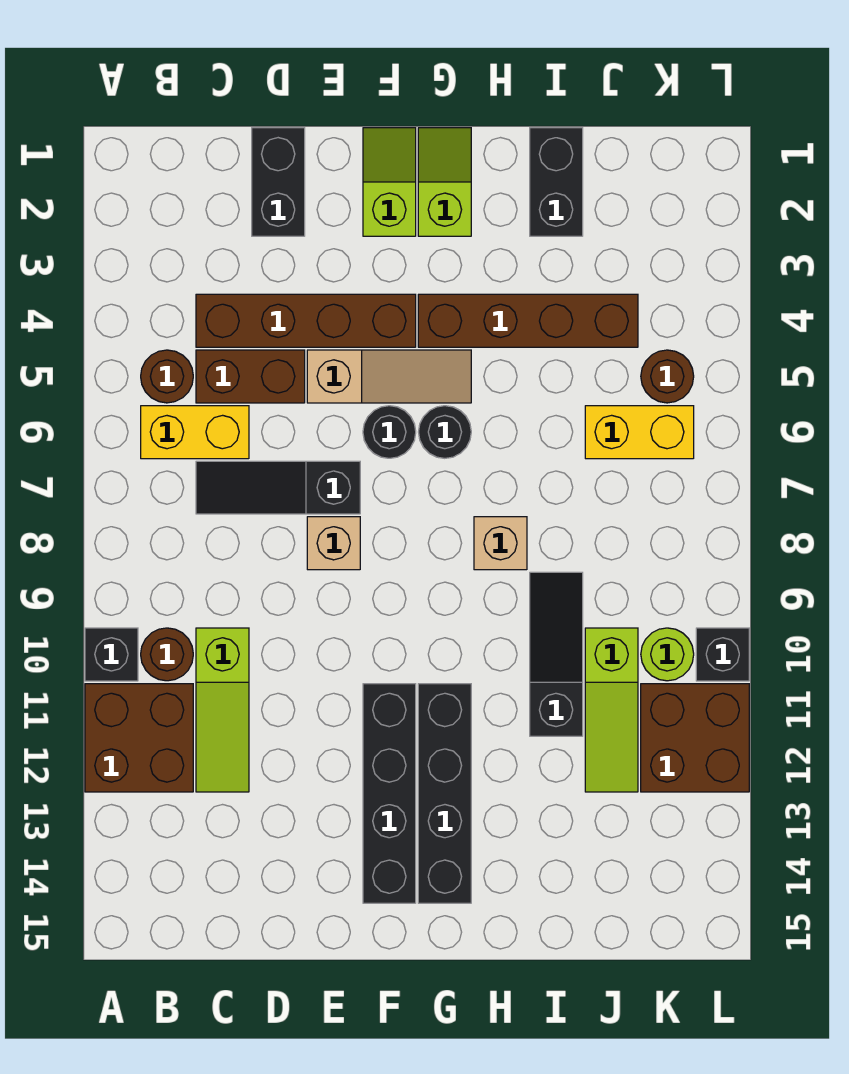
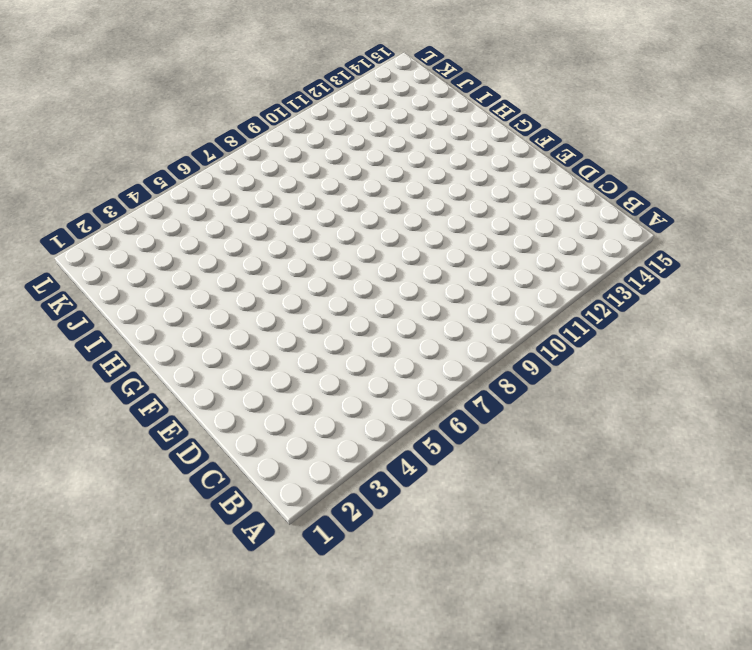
none -> black brick A10 level 1
none -> brown brick A11:B12 level 1
none -> brown round brick B5 level 1

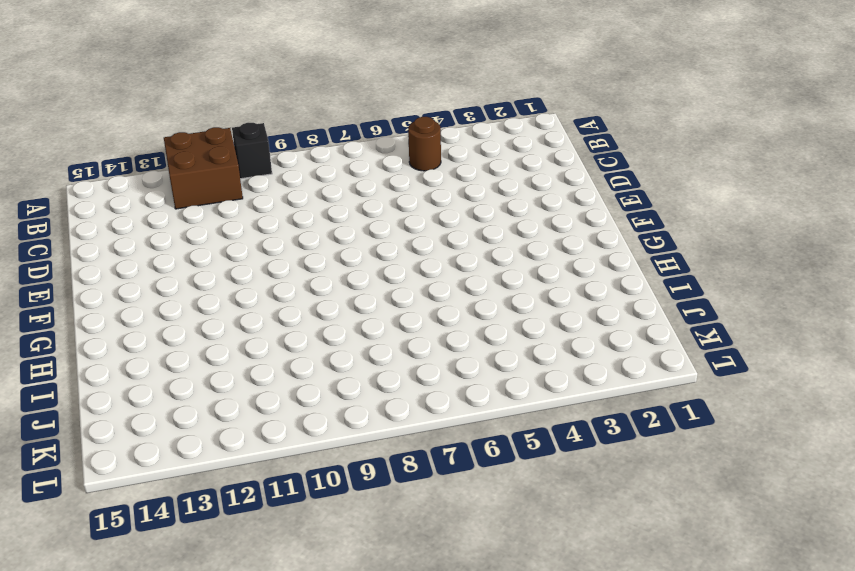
none -> yellow brick B6:C6 level 1
none -> brown round brick B10 level 1
none -> brown brick C4:F4 level 1

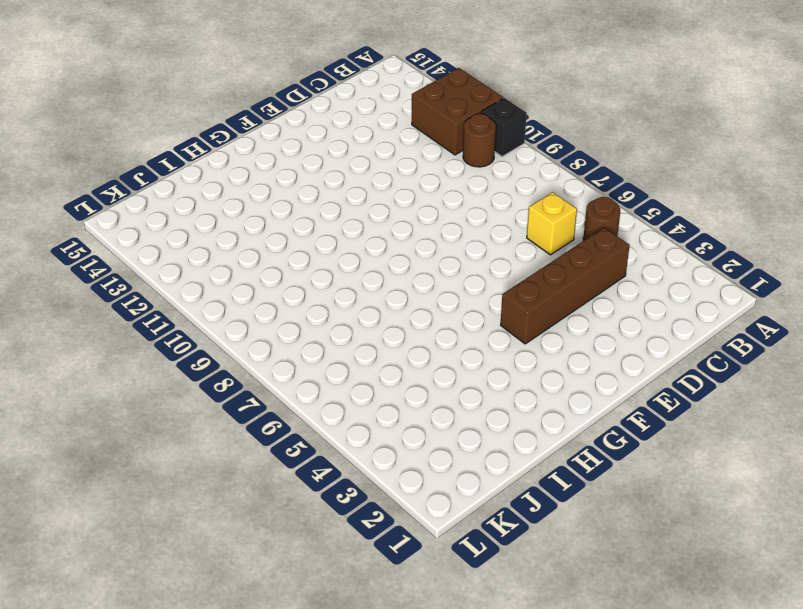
yellow brick C6 level 1 -> yellow brick B6:C6 level 1
none -> brown brick C5:D5 level 1
none -> black slope C7:E7 level 1 top E
none -> lime slope C10:C12 level 1 top 10

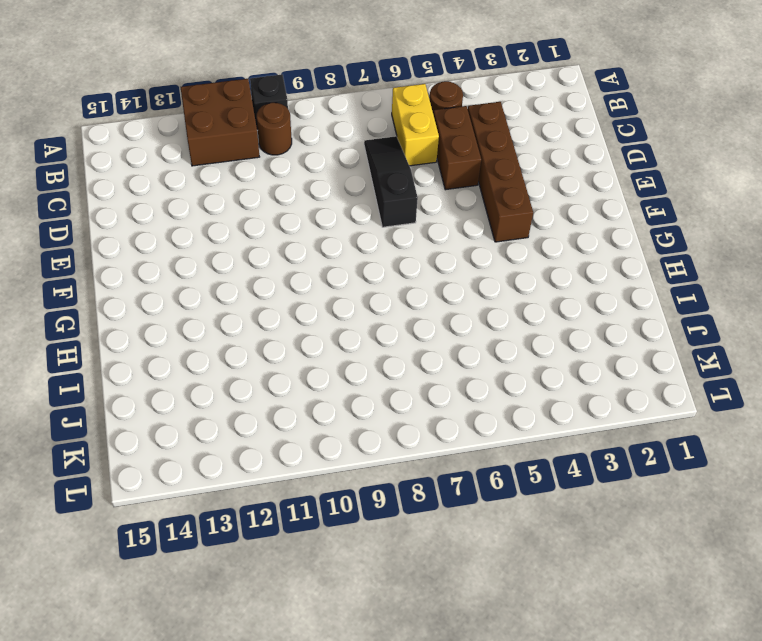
none -> lime slope C10:C12 level 1 top 10
none -> black brick D1:D2 level 1
none -> tan slope E5:G5 level 1 top E

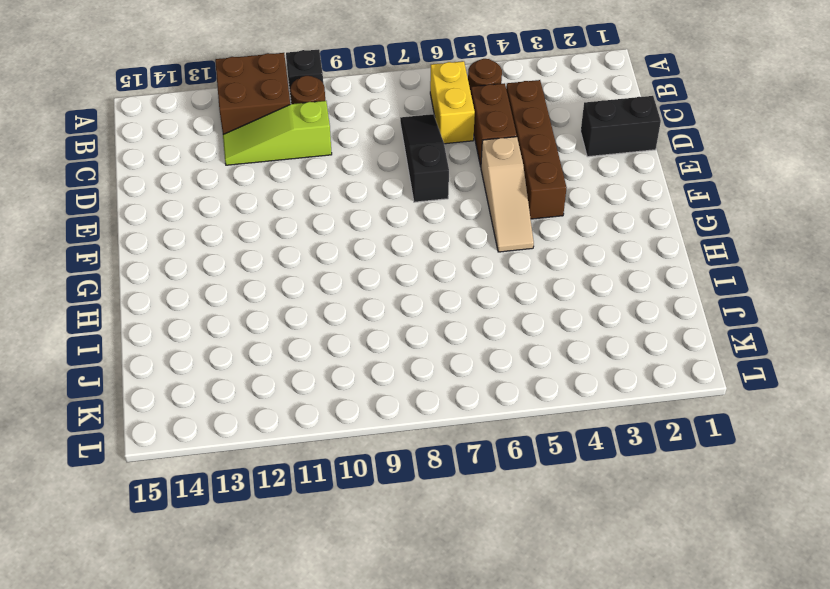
none -> tan brick E8 level 1
none -> lime slope F1:F2 level 1 top 2
none -> black round brick F6 level 1

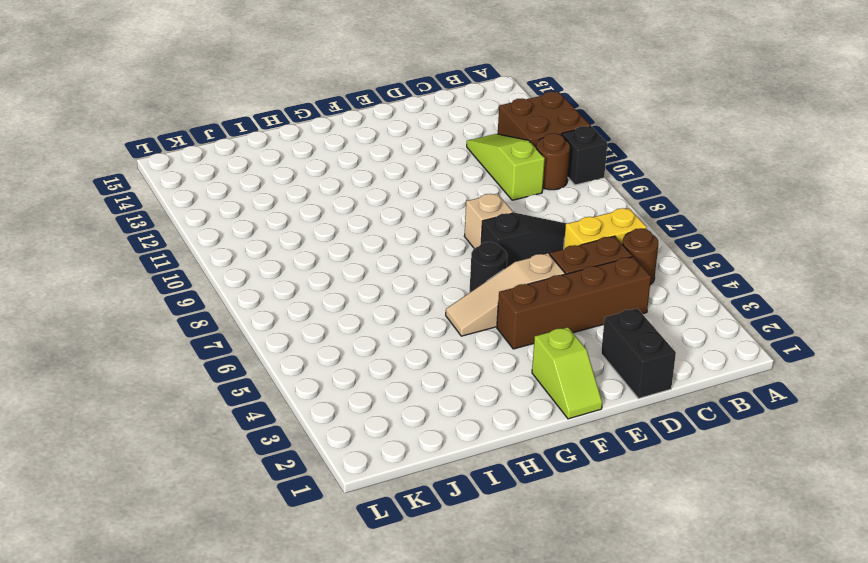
none -> black brick F11:F14 level 1
none -> lime slope G1:G2 level 1 top 2
none -> brown brick G4:J4 level 1

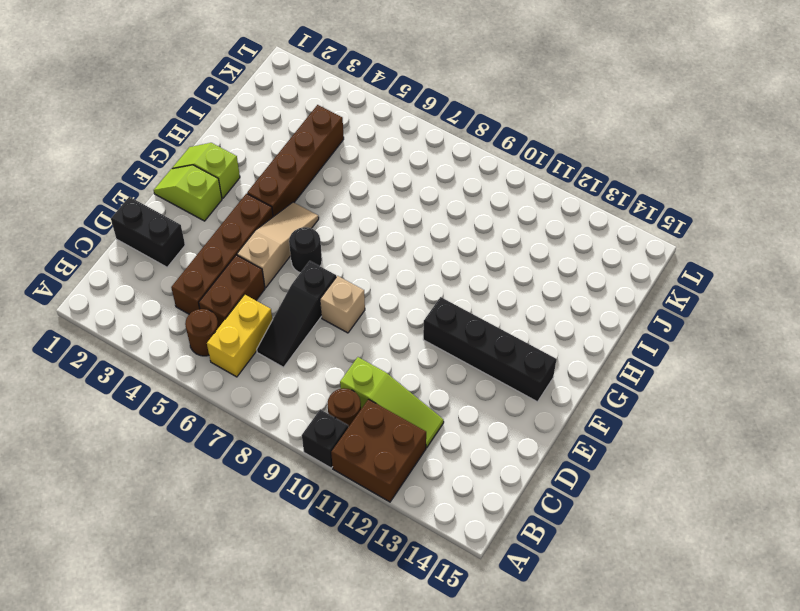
none -> black round brick G6 level 1
none -> black brick G11:G14 level 1
none -> tan brick H8 level 1

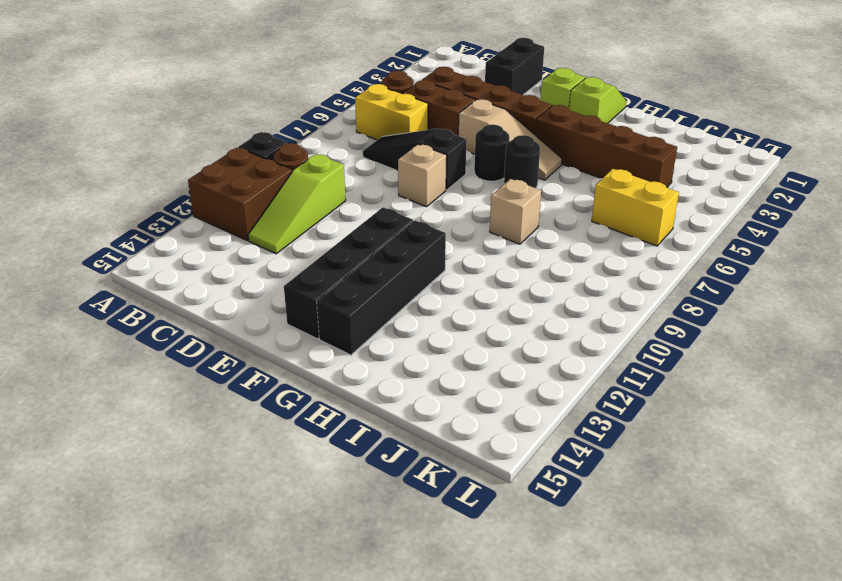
none -> black brick I1:I2 level 1
none -> black slope I9:I11 level 1 top 11
none -> lime slope J10:J12 level 1 top 10

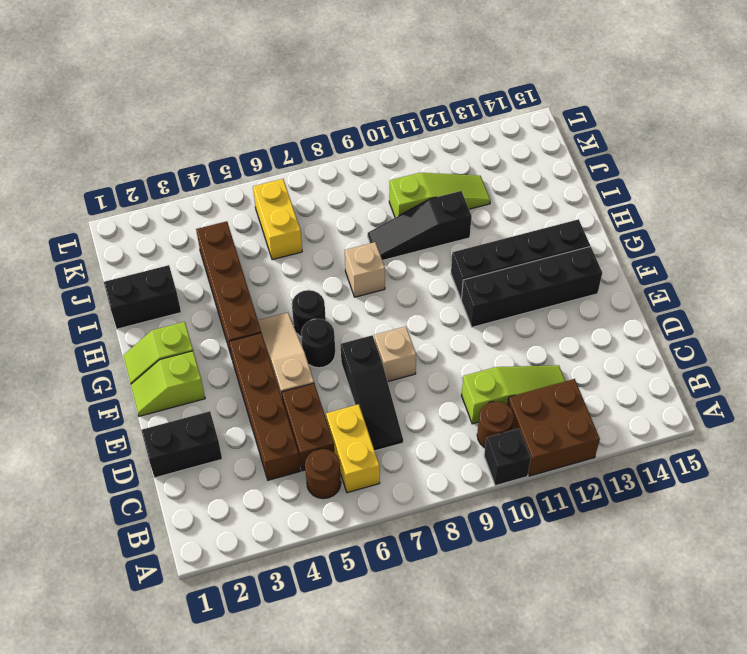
none -> brown round brick K5 level 1
none -> lime round brick K10 level 1
none -> brown brick K11:L12 level 1

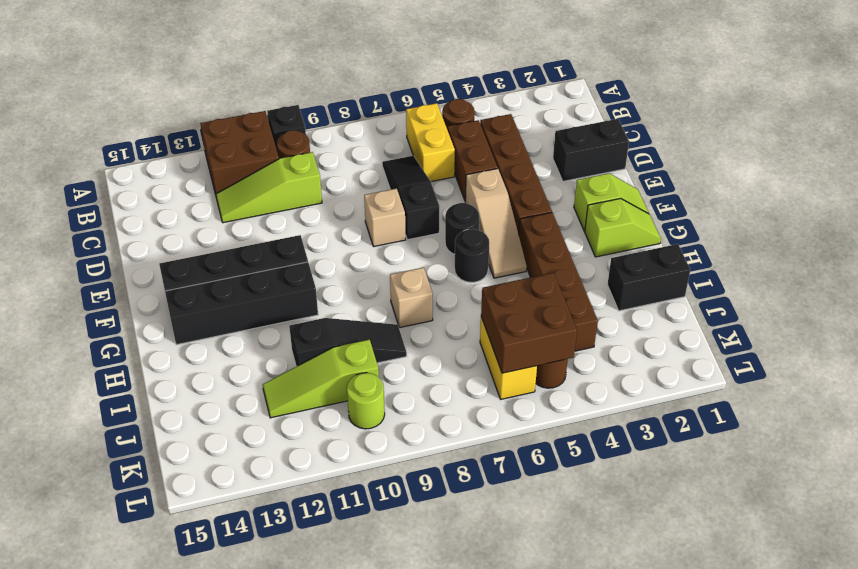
brown brick J5:K6 level 2 -> brown brick K11:L12 level 1
none -> black brick L10 level 1

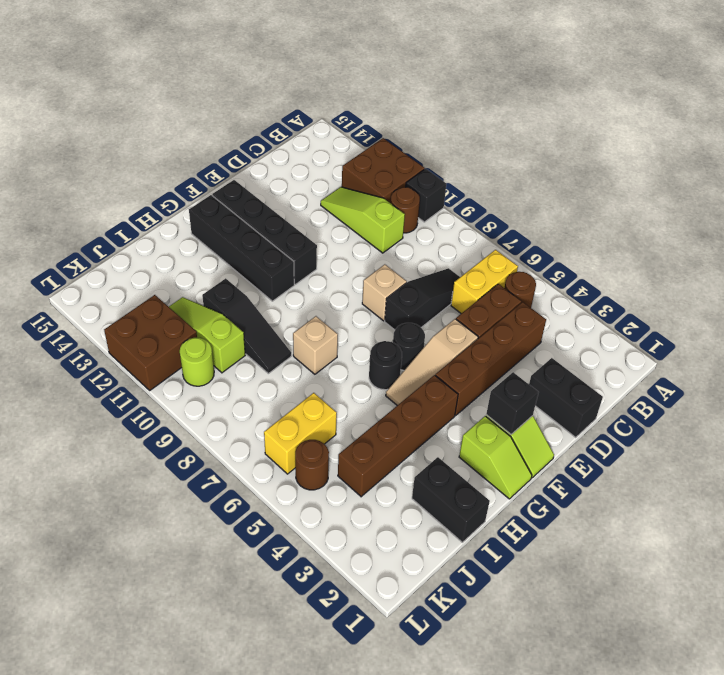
black brick F2 level 2 -> black brick L10 level 1

